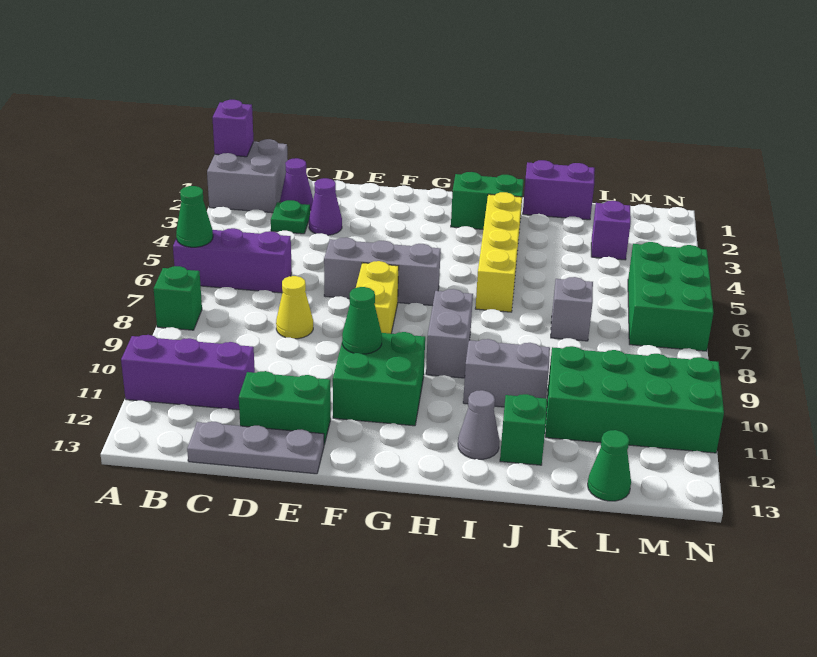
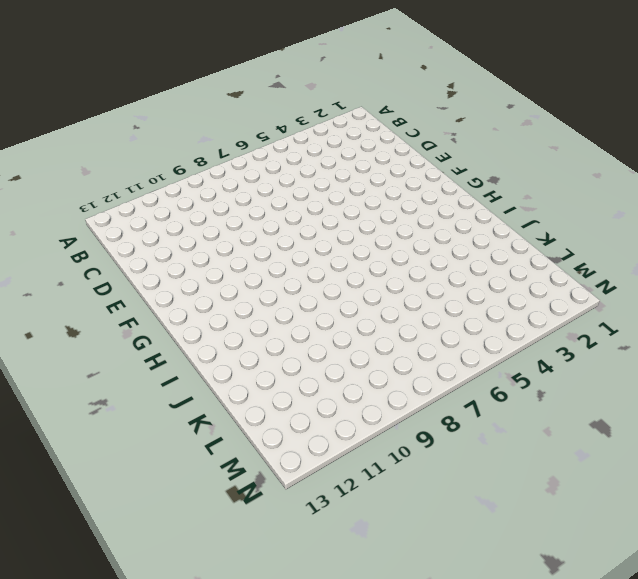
none -> grey brick A1:B2 level 1
none -> purple brick A6:C6 level 1
none -> green brick A8 level 1

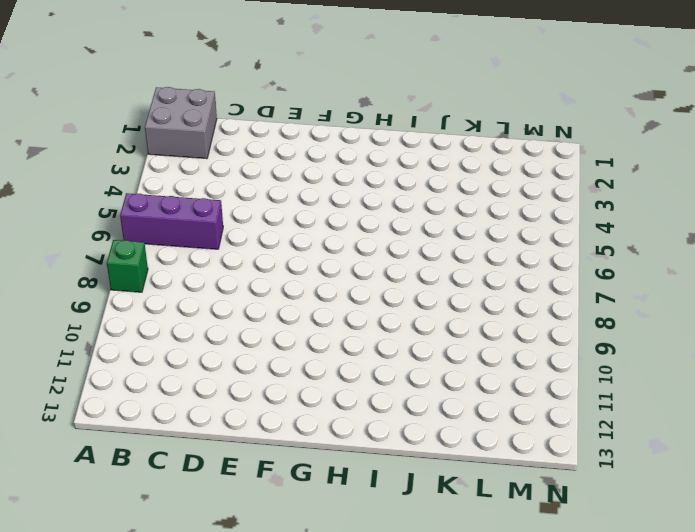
none -> purple brick A11:C11 level 1
none -> purple cone C2 level 1
none -> green plate C3 level 1

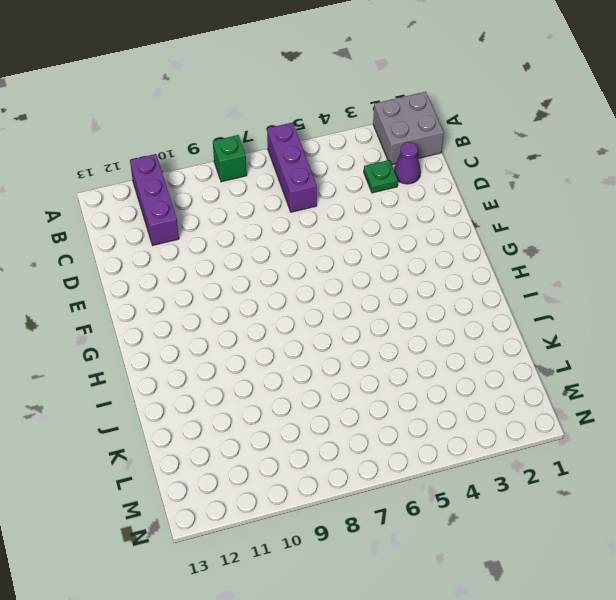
none -> grey plate C13:E13 level 1
none -> purple cone D3 level 1
none -> yellow cone D8 level 1

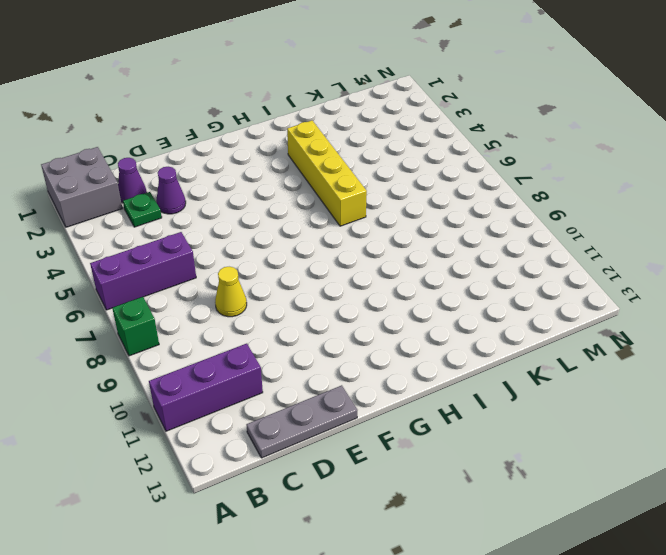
none -> green brick D12:E12 level 1
none -> grey brick E6:G6 level 1
none -> yellow brick F7:F8 level 1

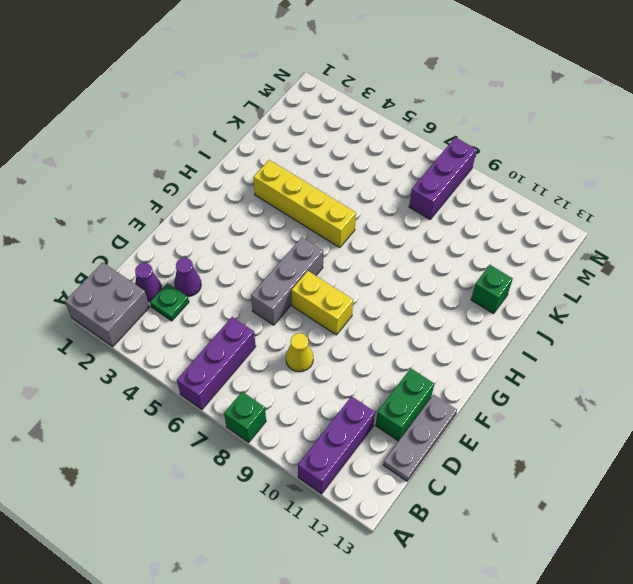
purple brick L8:N8 level 1 -> none
none -> green brick F10:G11 level 1
none -> green brick H2:I2 level 1
none -> grey brick H8:H9 level 1

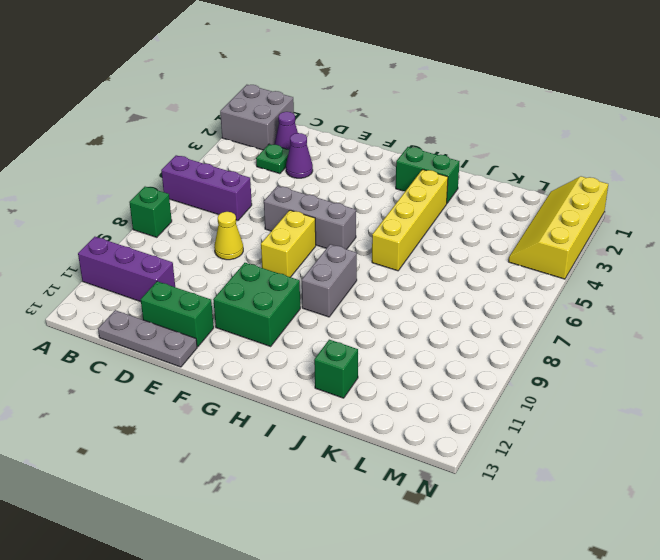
yellow slope M1:N4 level 1 top N -> none
none -> grey brick I10:J10 level 1
none -> grey cone I12 level 1
none -> purple brick J1:K1 level 1

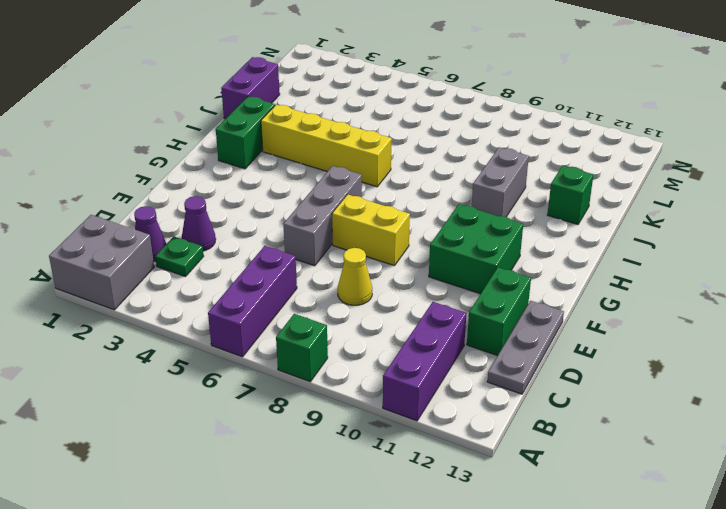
none -> grey brick H8:H9 level 1
none -> grey cone I12 level 1
none -> grey brick K7 level 1

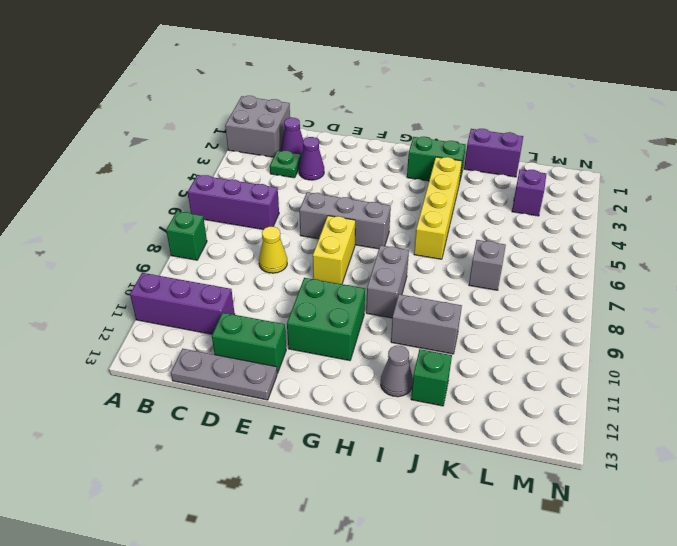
none -> green brick K10:N11 level 1
none -> green cone L13 level 1
none -> green brick M5:N7 level 1

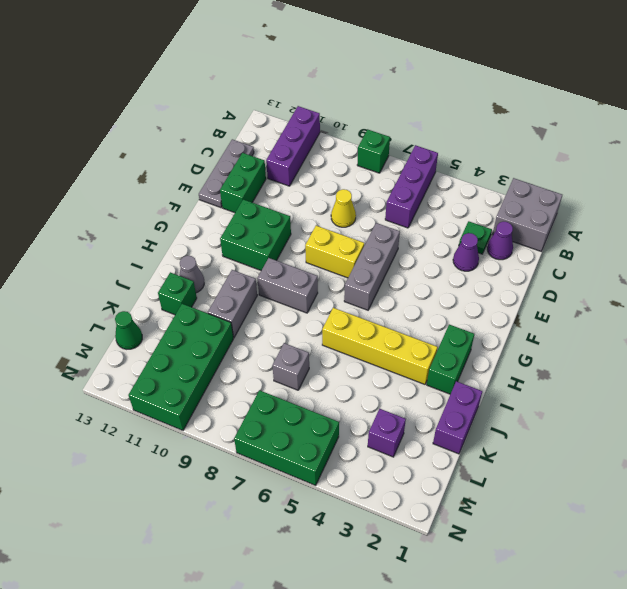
none -> purple brick A1 level 2
none -> green cone A6 level 2
none -> green cone F10 level 2

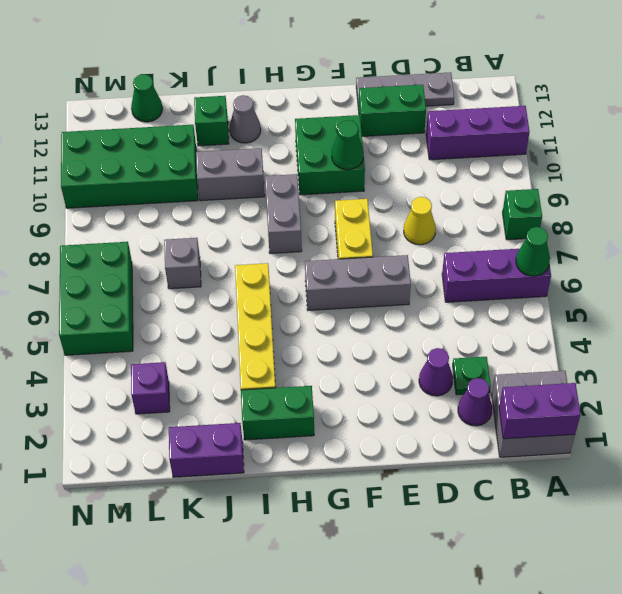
purple brick A1:B1 level 2 -> purple brick A1 level 2

